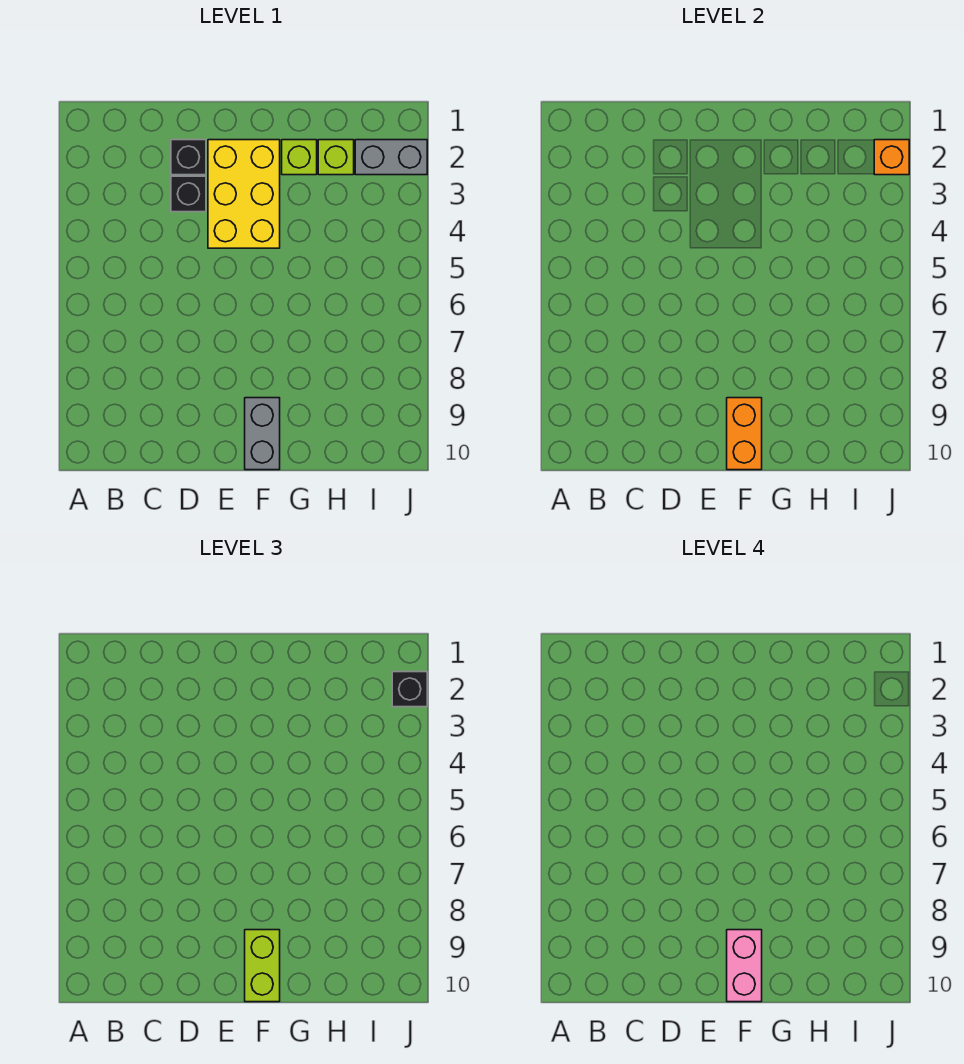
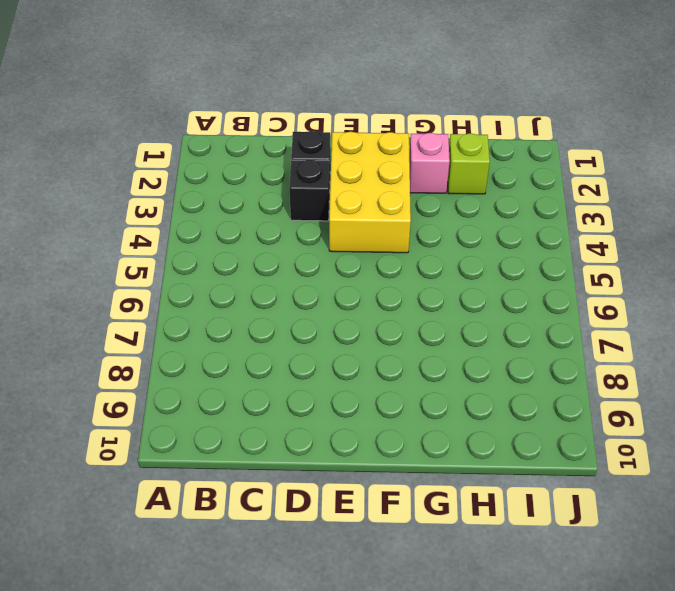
pink brick G2 level 1 -> lime brick G2 level 1
none -> grey brick F9:F10 level 1
none -> grey brick I2:J2 level 1
none -> orange brick F9:F10 level 2

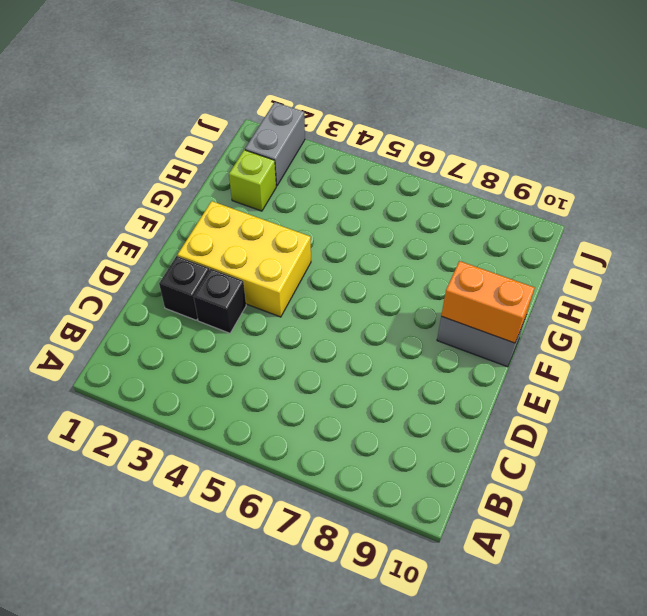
none -> lime brick G2 level 1
none -> orange brick J2 level 2
none -> lime brick F9:F10 level 3

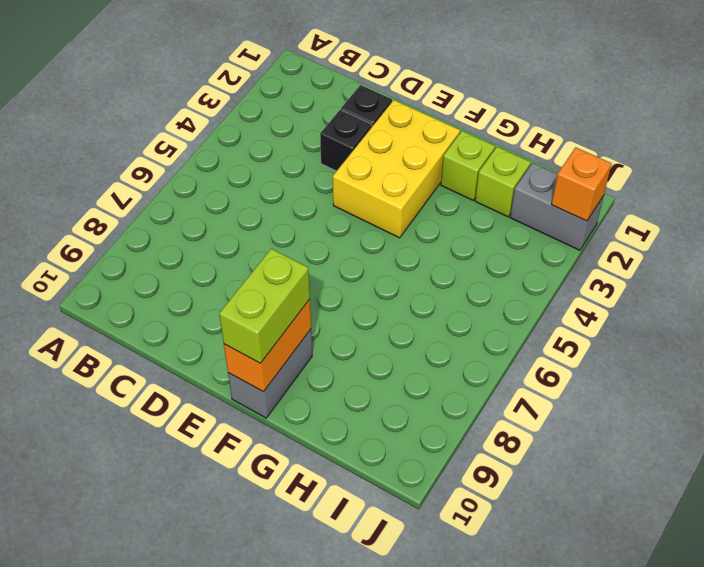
none -> black brick J2 level 3
none -> pink brick F9:F10 level 4

